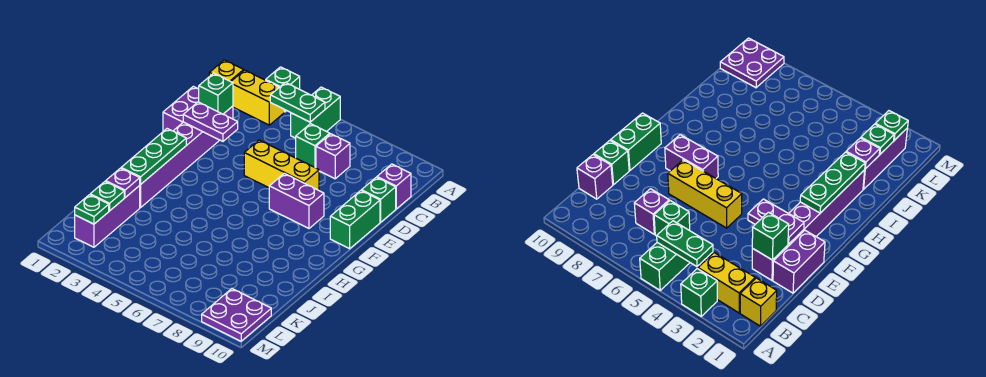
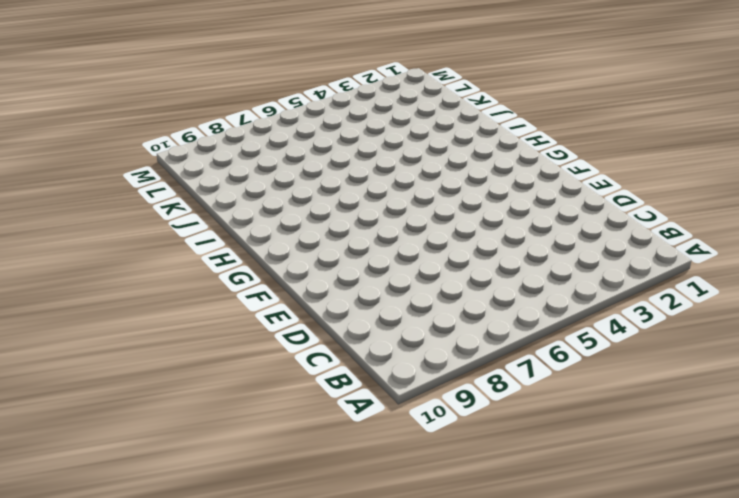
none -> green brick A3 level 1
none -> green brick A5:B5 level 1
none -> yellow brick B1 level 1

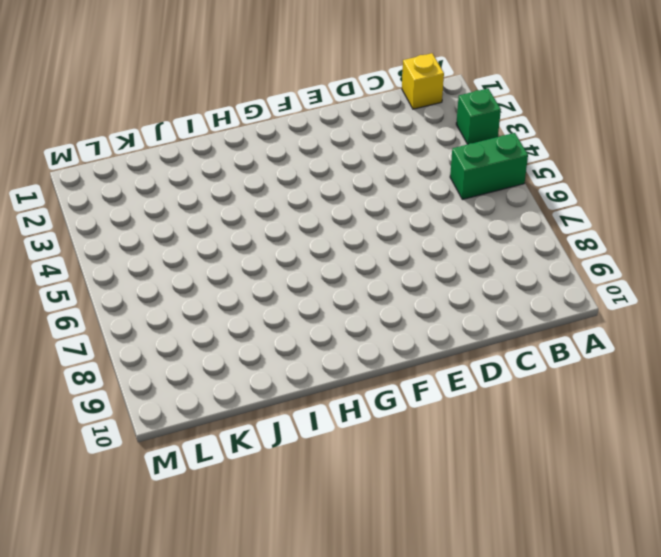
none -> yellow brick B2:B3 level 1
none -> green brick C6 level 1
none -> purple brick C7 level 1

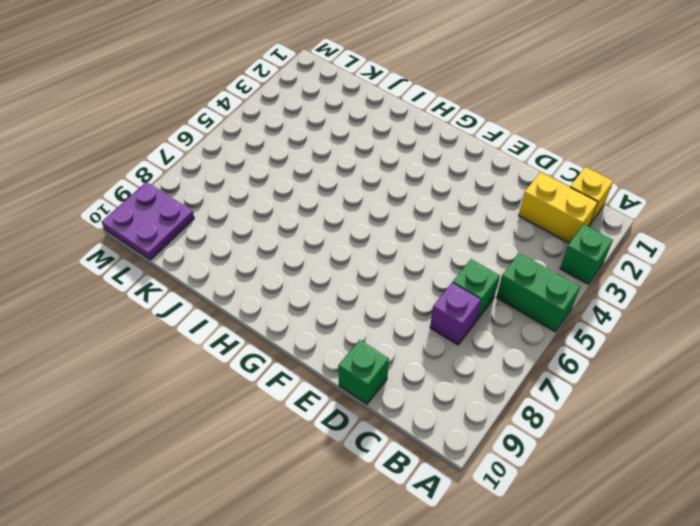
yellow brick B2:C2 level 1 -> yellow brick B2:B3 level 1
none -> purple brick C10 level 1
none -> purple brick D1:E1 level 1
none -> purple brick D2:I2 level 1

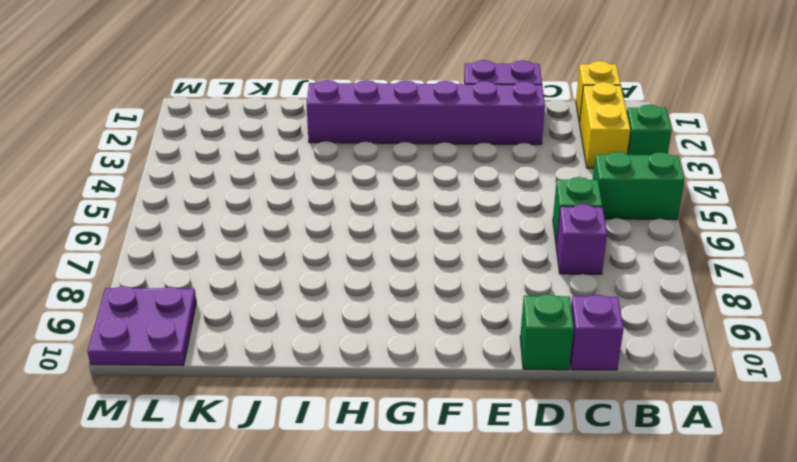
none -> yellow brick E5:E7 level 1
none -> green brick E10:F10 level 1
none -> purple brick F7:F8 level 1

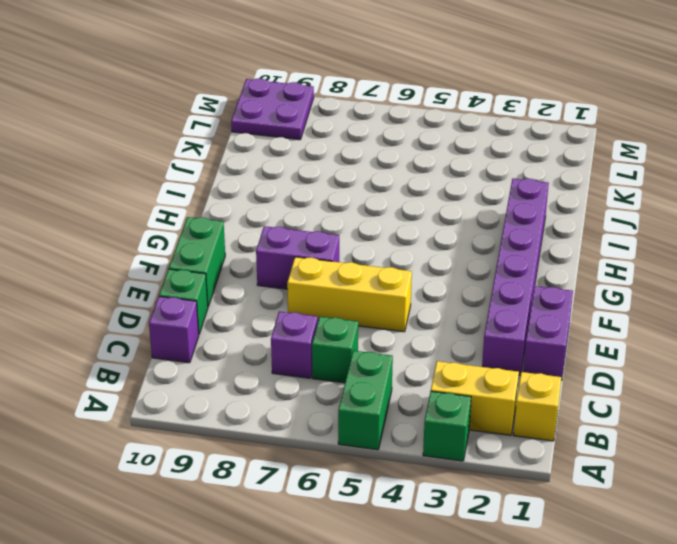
none -> purple brick J2:L2 level 1
none -> green plate B4:B5 level 2
none -> green brick D2 level 2

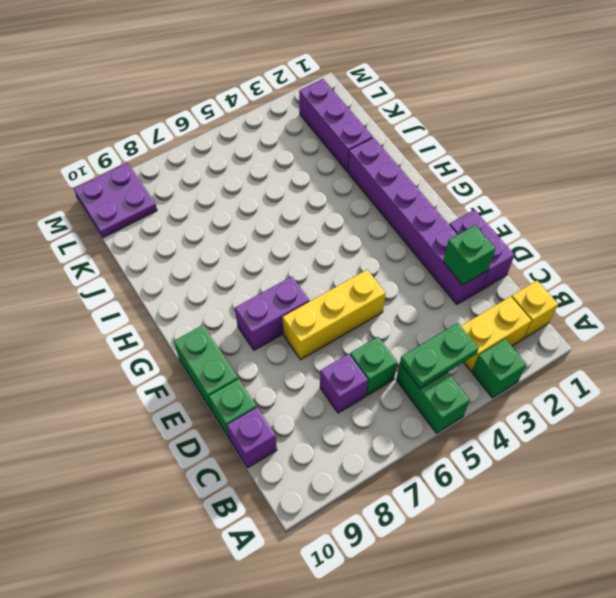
none -> purple plate E2:E3 level 2
none -> green plate G2:I2 level 2
none -> purple plate J2 level 2

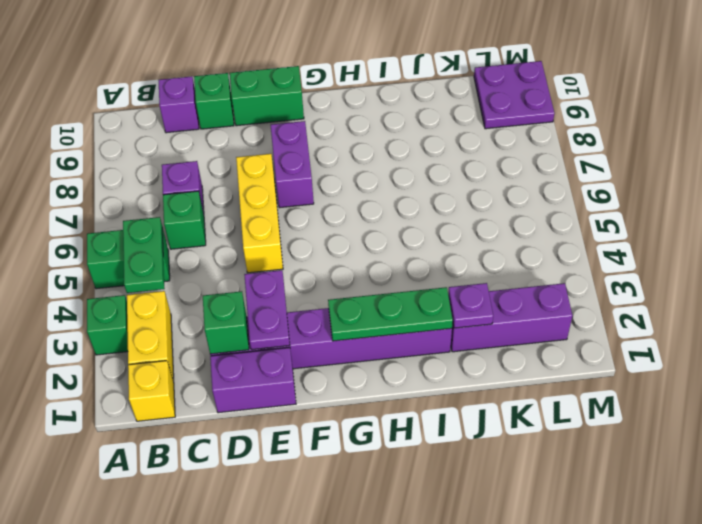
none -> green plate K2 level 2
none -> green plate L2 level 2

